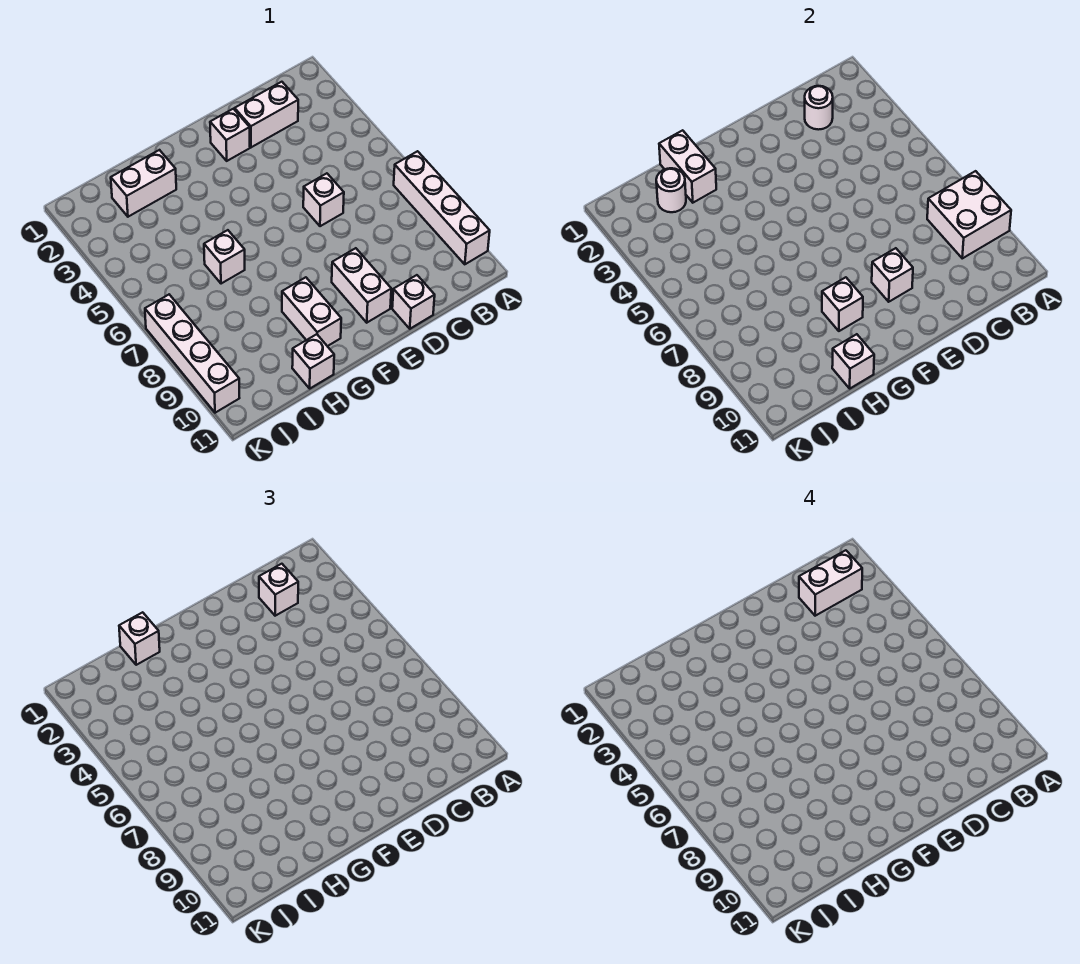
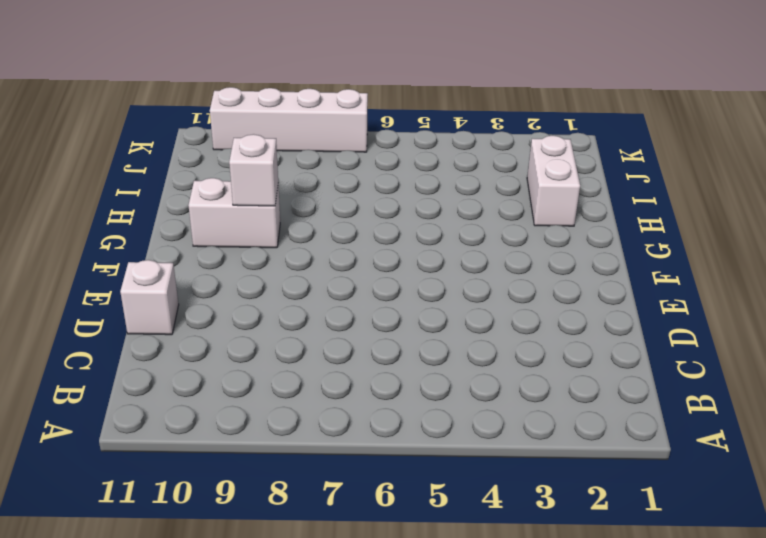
none -> white brick A7:A10 level 1
none -> white brick C2:D2 level 1
none -> white brick D6 level 1

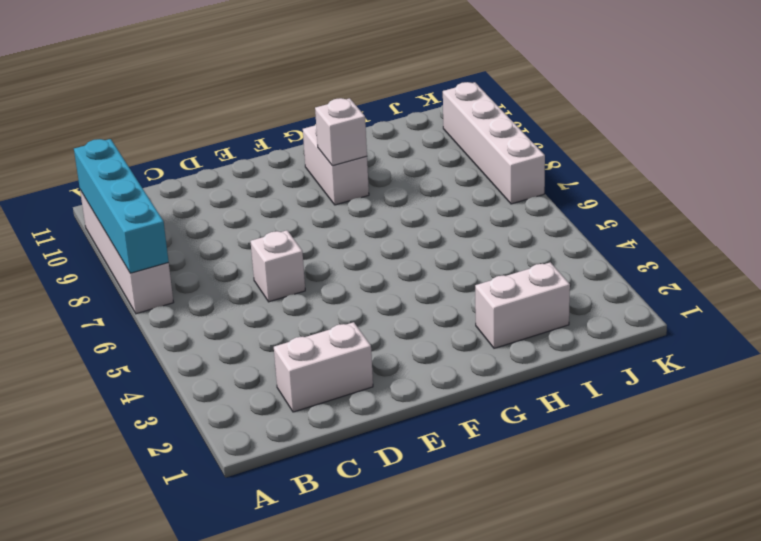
cyan brick A7:A10 level 2 -> white brick A8:B9 level 2
none -> white brick D11 level 1
none -> white brick E2 level 1
none -> white brick E9:E10 level 1

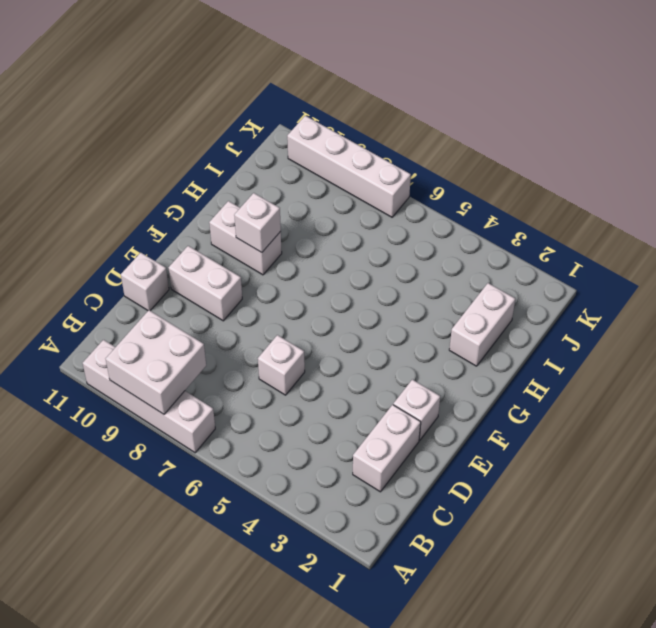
none -> white brick H6 level 1
none -> white brick H11 level 1
none -> white round brick C2 level 2

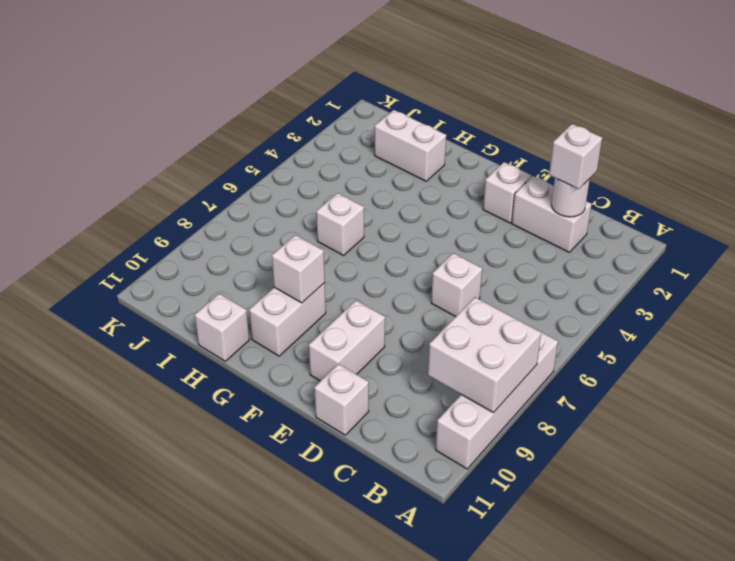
none -> white brick K7:K10 level 1
none -> white brick E9 level 2
none -> white brick H1:H2 level 2

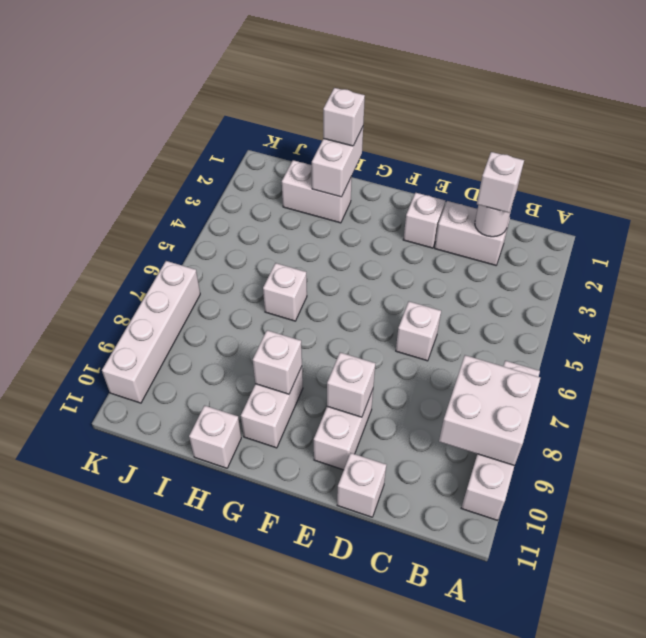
none -> white brick H11 level 2
none -> white round brick I2 level 2
none -> white brick B2:C2 level 4

